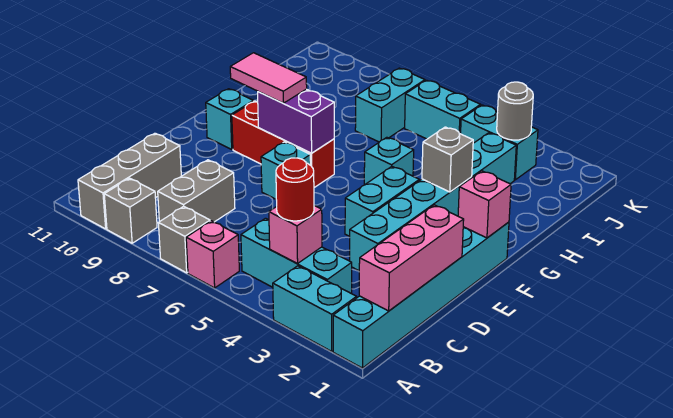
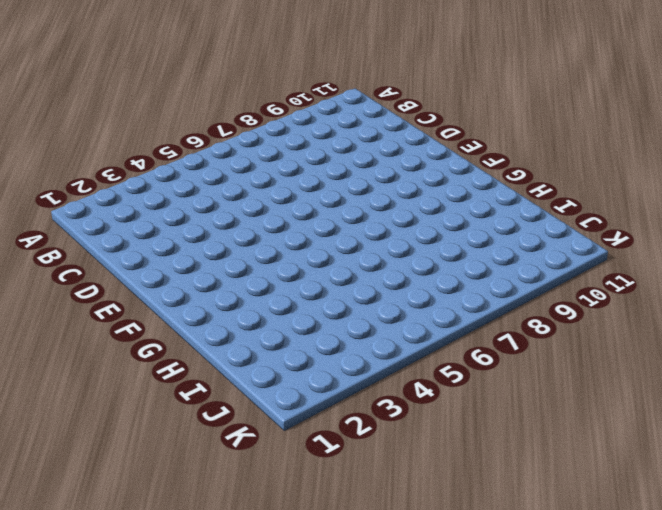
none -> cyan brick A1:F1 level 1
none -> cyan brick A2:A3 level 1
none -> pink brick A6 level 1

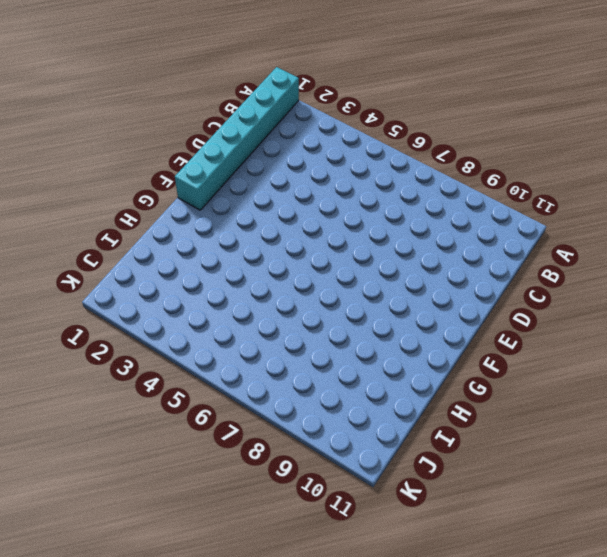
none -> cyan brick A2:A3 level 1
none -> pink brick A6 level 1
none -> grey brick A7 level 1

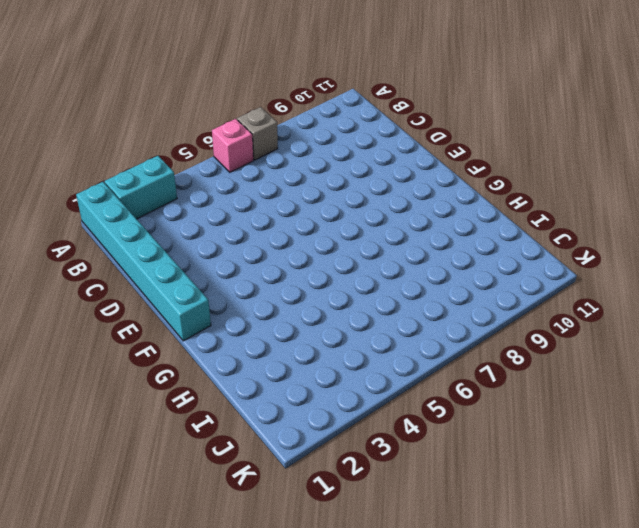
none -> grey brick A9 level 1
none -> grey brick A10:C10 level 1
none -> cyan brick B3:B5 level 1

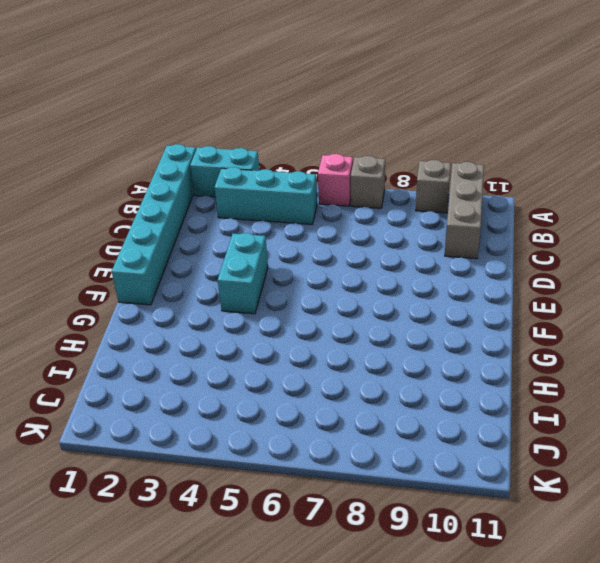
none -> grey brick B8:C8 level 1
none -> cyan brick D3:I3 level 1
none -> cyan brick E7 level 1

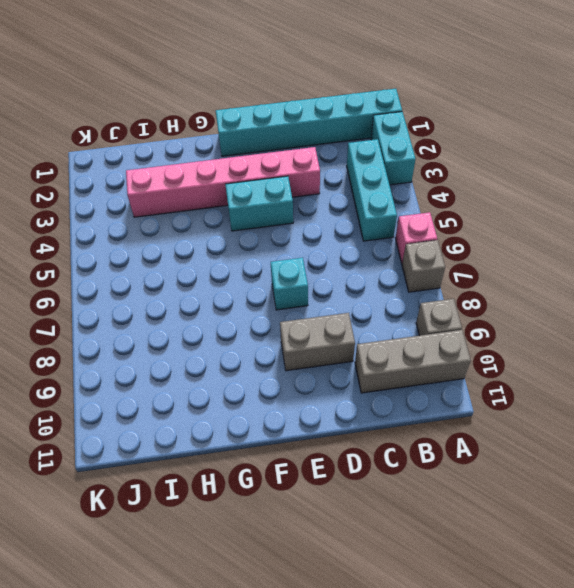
pink brick D3:I3 level 1 -> cyan brick D3:I3 level 1
grey brick D9:E9 level 1 -> grey brick B8:C8 level 1
none -> red brick F7:F9 level 1
none -> cyan brick F10 level 1
none -> cyan brick G5 level 1

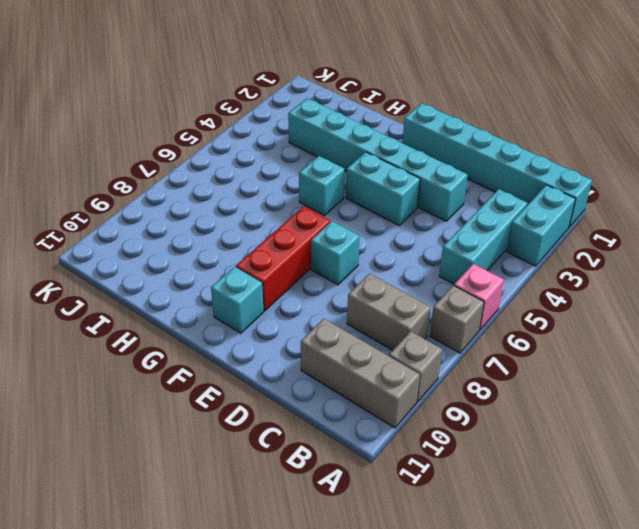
none -> cyan brick I7:J7 level 1
none -> cyan brick J3:J4 level 1
none -> cyan brick J5:J6 level 1

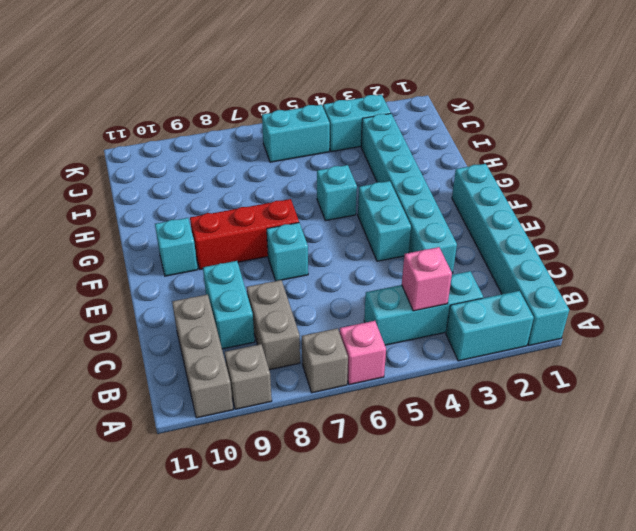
cyan brick C9:D9 level 1 -> cyan brick I7:J7 level 1
none -> pink brick B1:D1 level 2
none -> pink brick F1 level 2
none -> purple brick F7:F8 level 2

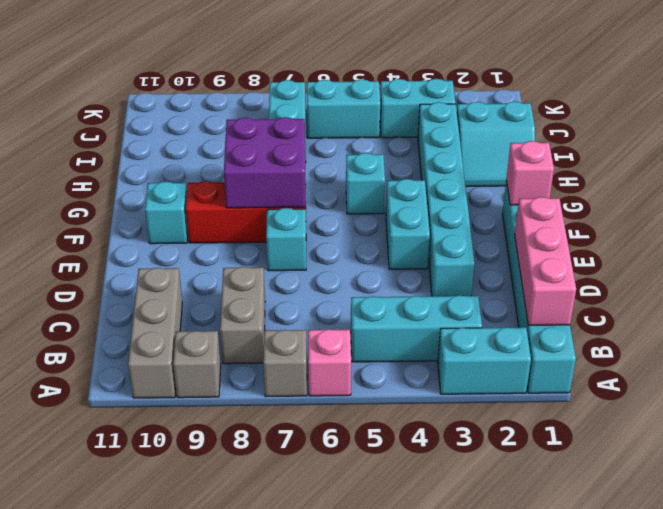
purple brick F7:G8 level 2 -> purple brick F7:F8 level 2
cyan slope H1:I2 level 1 top I -> none
none -> pink brick B4 level 2
none -> grey brick G3 level 2
none -> grey round brick J3 level 2

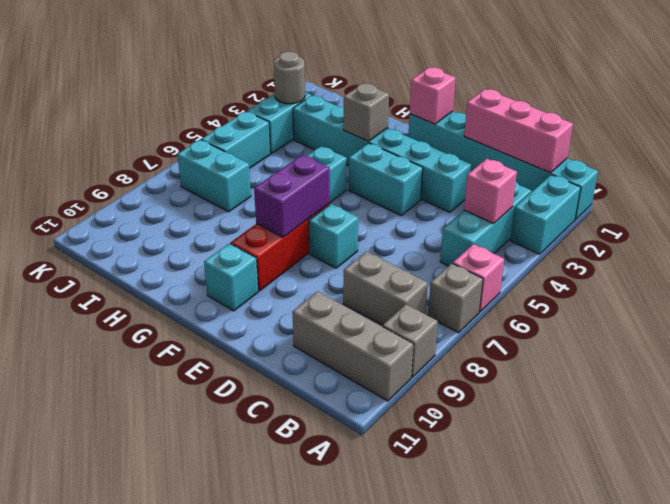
none -> red round brick B4 level 3
none -> pink tile F8:F9 level 3

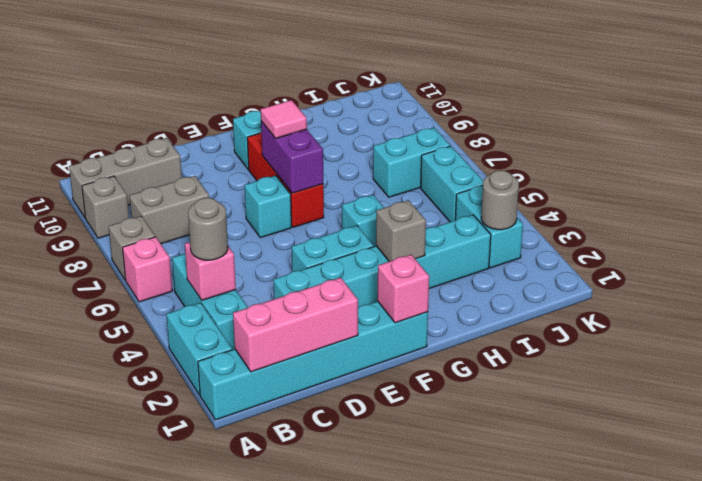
grey round brick B4 level 3 -> red round brick B4 level 3
pink tile F8 level 3 -> pink tile F8:F9 level 3

